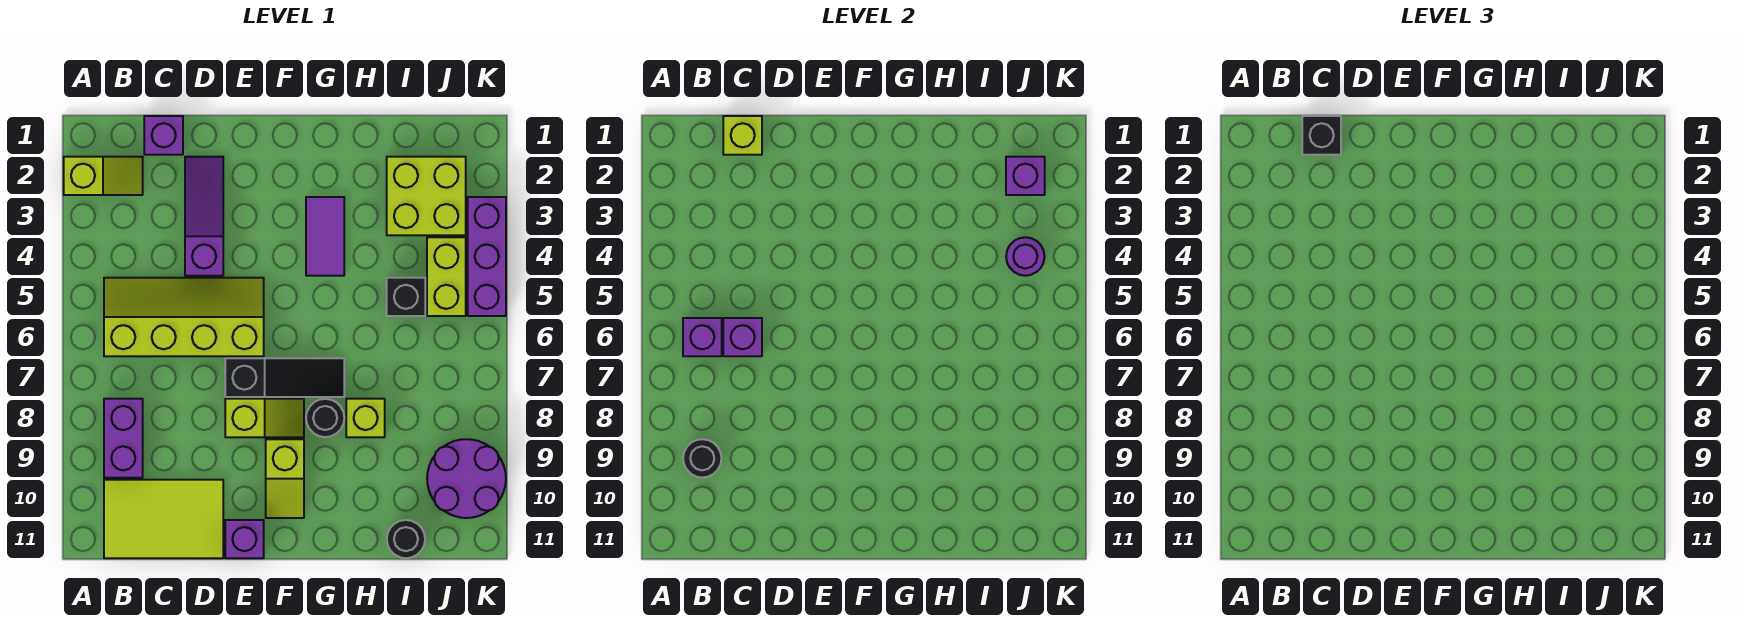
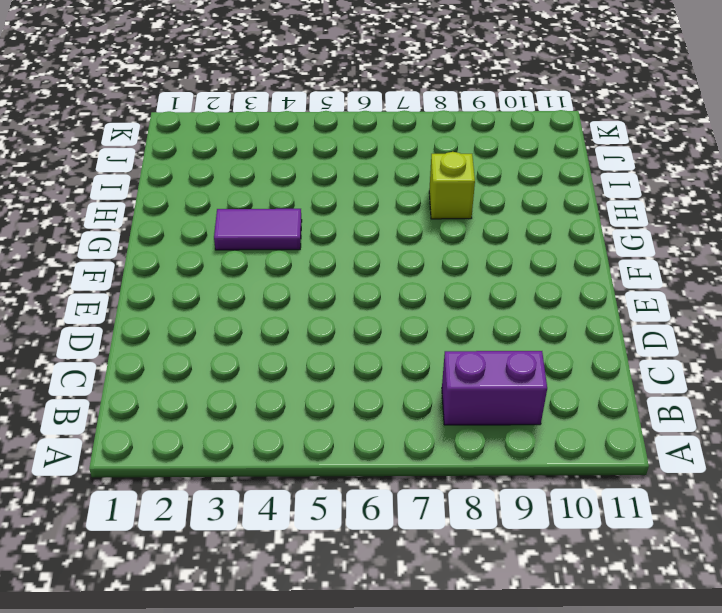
none -> lime slope A2:B2 level 1 top A
none -> lime slope B5:E6 level 1 top 6
none -> lime tile B10:D11 level 1

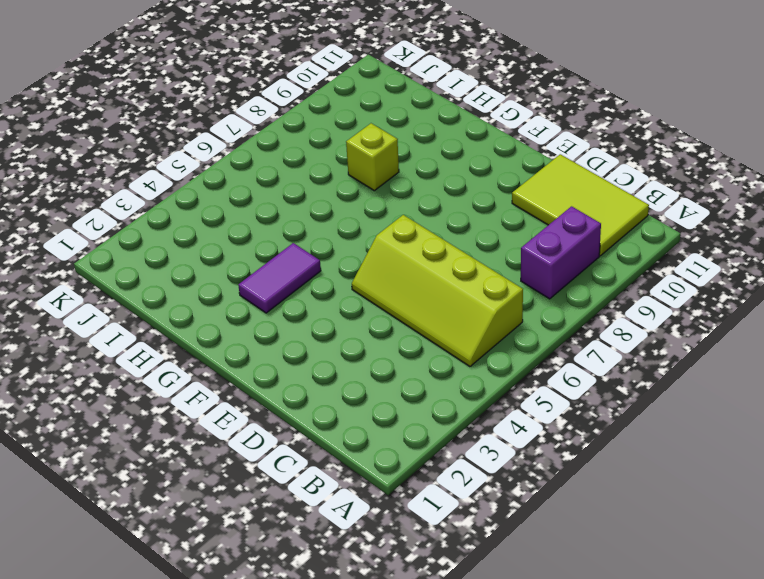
none -> lime slope A2:B2 level 1 top A
none -> purple brick C1 level 1
none -> purple slope D2:D4 level 1 top 4

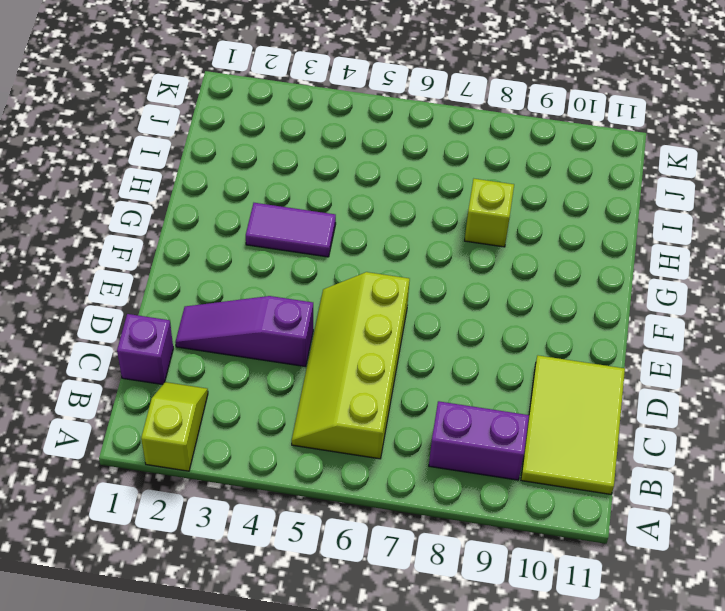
none -> black slope E7:G7 level 1 top E
none -> lime slope E8:F8 level 1 top E
none -> purple brick E11 level 1

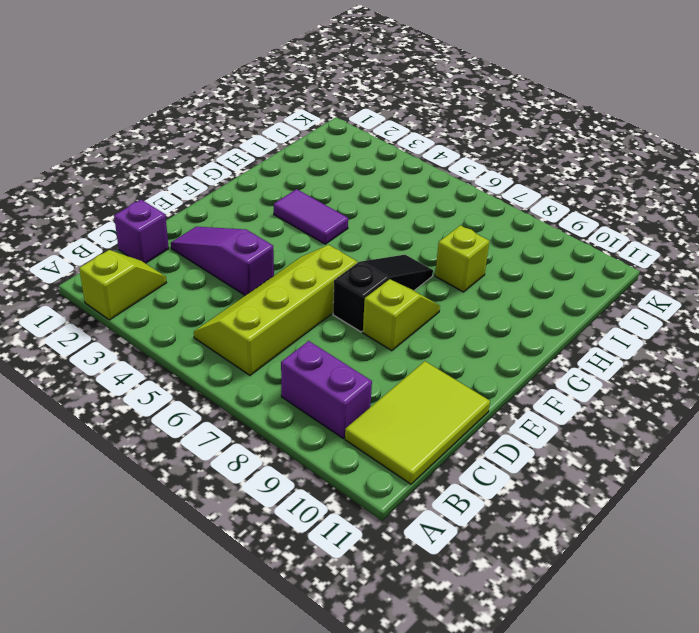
none -> purple brick E11 level 1
none -> lime slope F9:F10 level 1 top 9
none -> black round brick G8 level 1

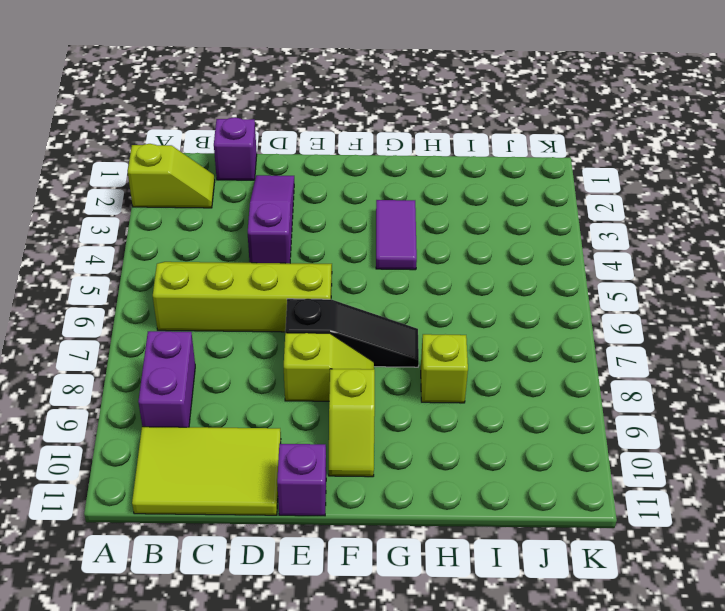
none -> black round brick G8 level 1
none -> lime brick I2:J3 level 1
none -> black brick I5 level 1

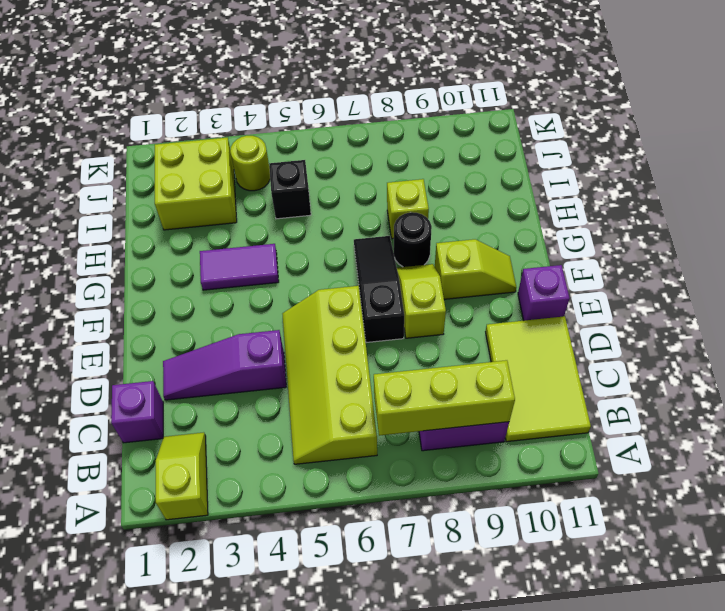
lime brick B7:B9 level 2 -> black round brick B9 level 2
lime round brick J4 level 1 -> lime brick J4:J5 level 1
none -> black round brick I11 level 1
none -> purple round brick J9:K10 level 1
none -> purple brick K3:K5 level 1

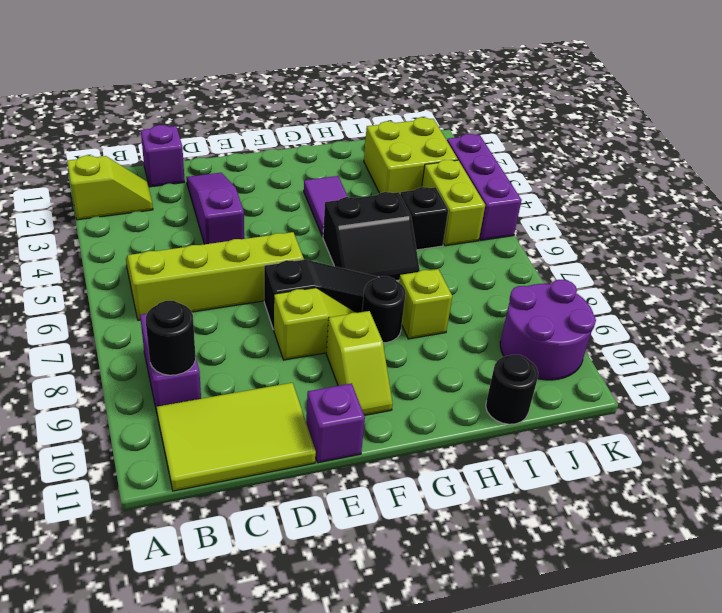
black slope G5:H6 level 1 top 5 -> none
none -> purple brick B6 level 2
none -> lime brick C1 level 2
none -> purple brick C6 level 2

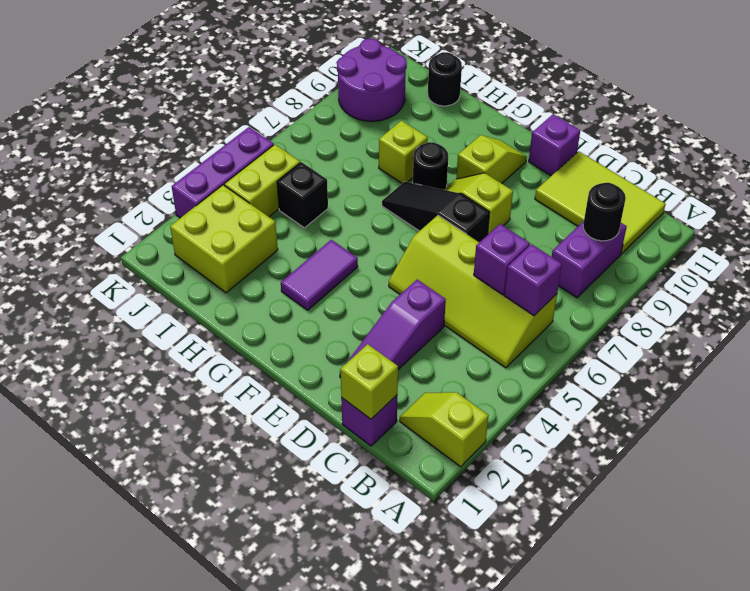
none -> purple brick J2 level 2
none -> purple round brick J4 level 2
none -> black brick C1 level 3

